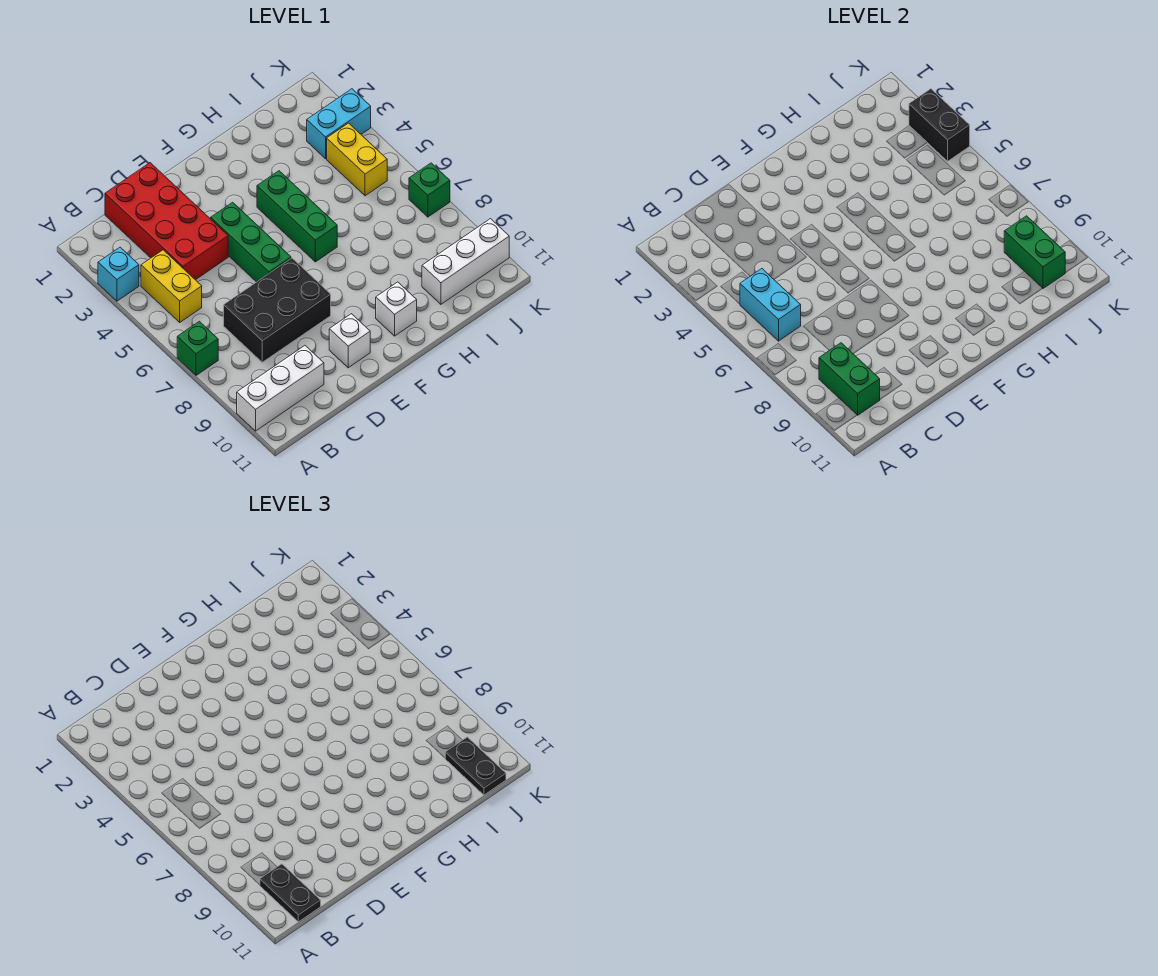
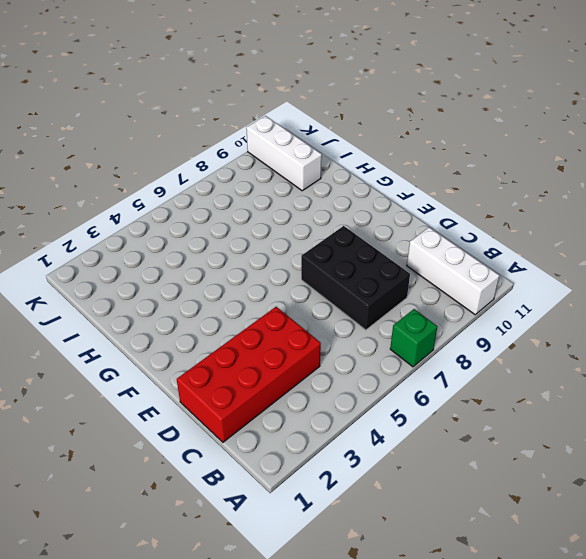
none -> cyan brick A3 level 1
none -> yellow brick B4:B5 level 1
none -> green brick E4:E6 level 1

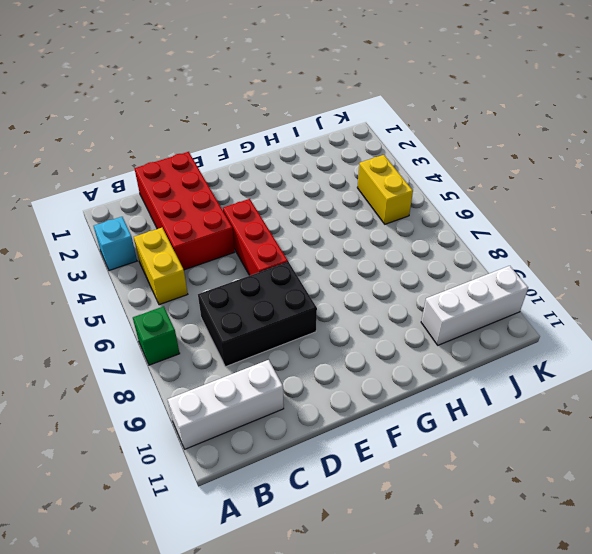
red brick E4:E6 level 1 -> green brick E4:E6 level 1
none -> white brick E10 level 1
none -> green brick G4:G6 level 1
none -> white brick G10 level 1

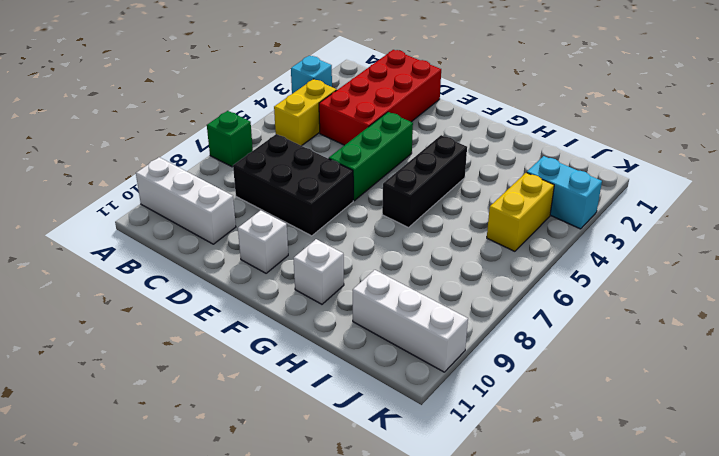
black brick G4:G6 level 1 -> green brick G4:G6 level 1
none -> green brick K7 level 1
none -> cyan brick B5:B6 level 2
none -> green brick B9:B10 level 2

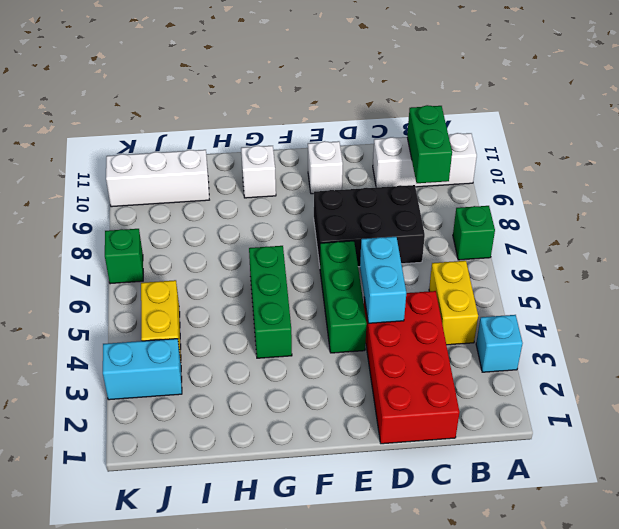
cyan brick D4:D5 level 2 -> cyan brick B5:B6 level 2
none -> green brick J9:J10 level 2
none -> black brick K3:K4 level 2
none -> black plate B10:B11 level 3

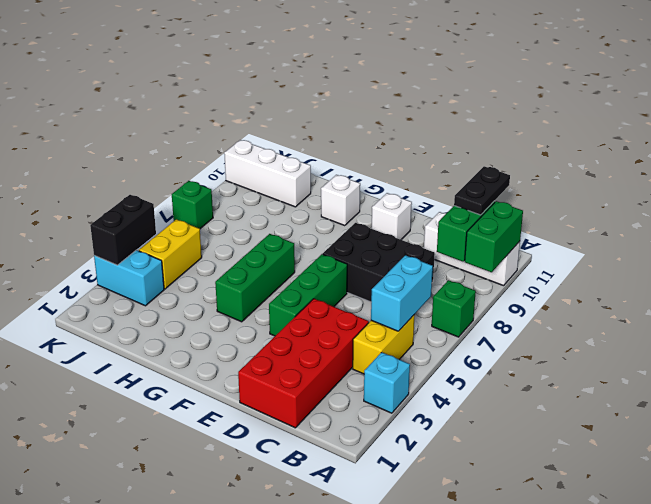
green brick A9:A10 level 2 -> green brick J9:J10 level 2
none -> black plate J10:J11 level 3

